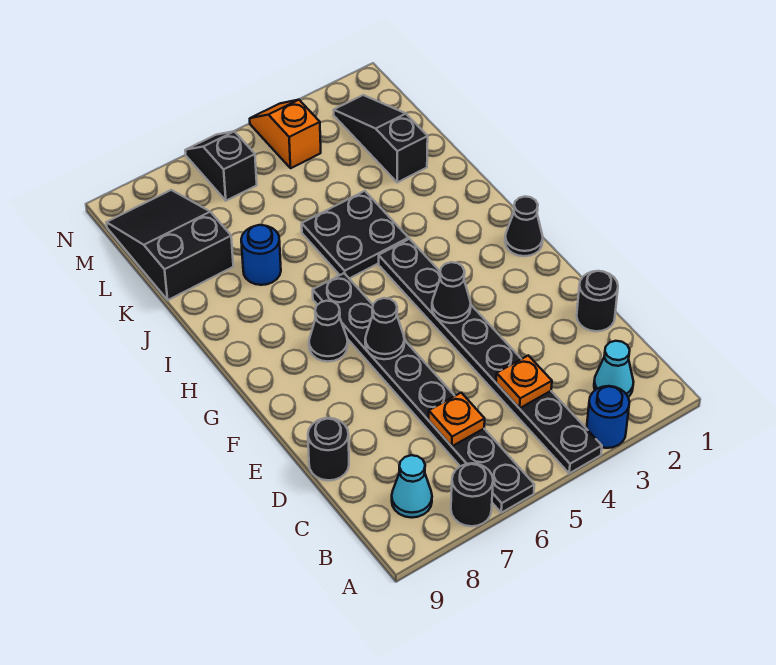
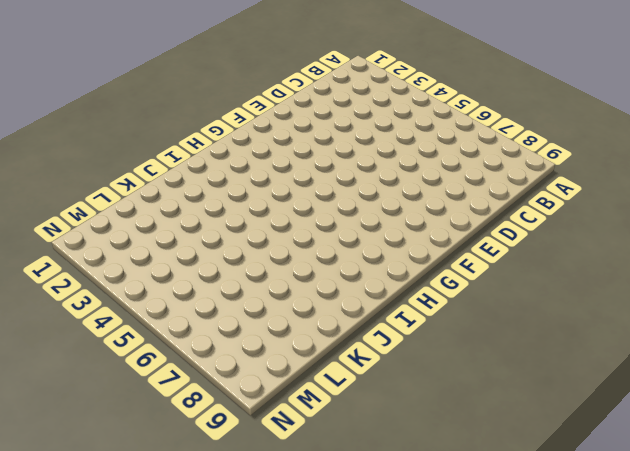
none -> blue round brick A3 level 1
none -> black plate A4:H4 level 1
none -> black plate A6:H6 level 1

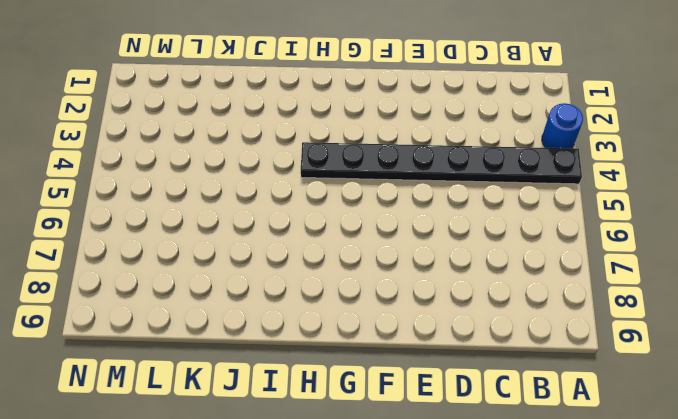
none -> black plate A6:H6 level 1
none -> black round brick A7 level 1
none -> cyan cone B2 level 1

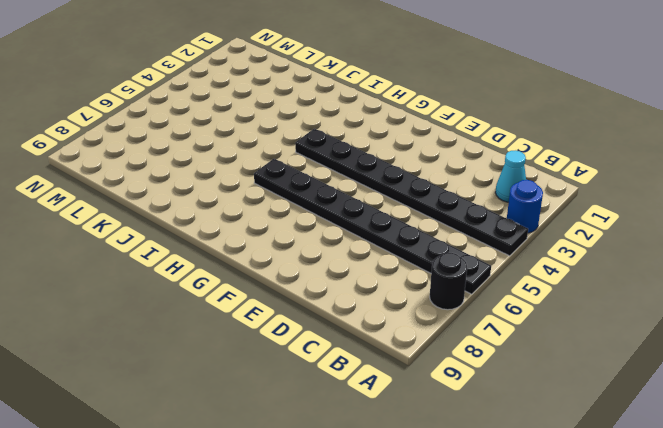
none -> cyan cone B8 level 1
none -> black round brick D1 level 1
none -> black round brick D9 level 1

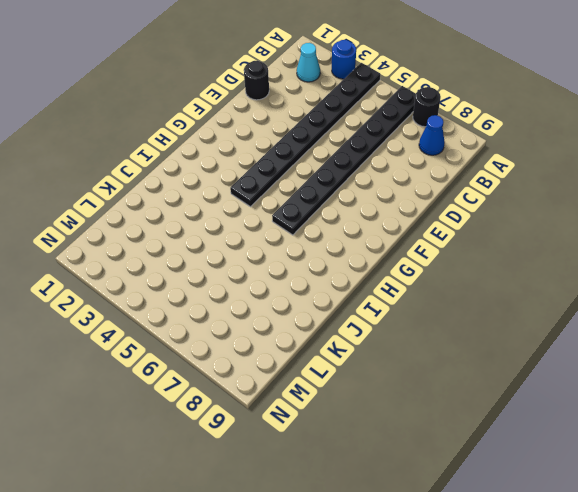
blue cone B8 level 1 -> cyan cone B8 level 1
none -> black round brick D9 level 1
none -> black cone G1 level 1
none -> black cone G7 level 1

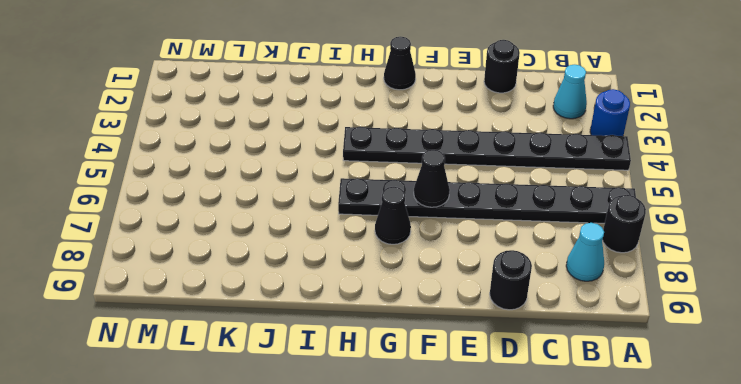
none -> black plate I4:J5 level 1
none -> blue round brick J7 level 1
none -> black slope K2:M2 level 1 top K

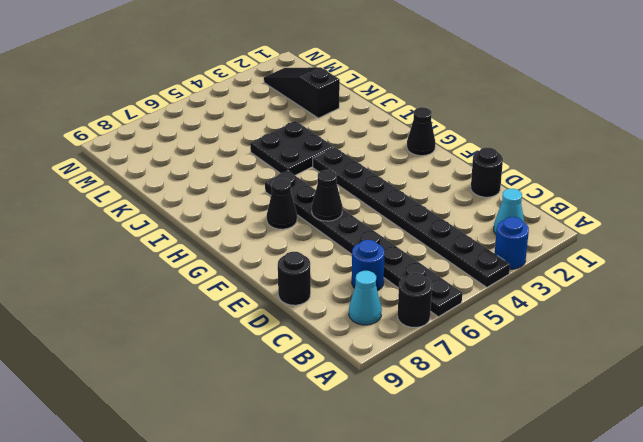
blue round brick C7 level 1 -> blue round brick J7 level 1
none -> black slope K8:M9 level 1 top K
none -> orange slope M4:N4 level 1 top M
none -> black slope M6:N6 level 1 top M

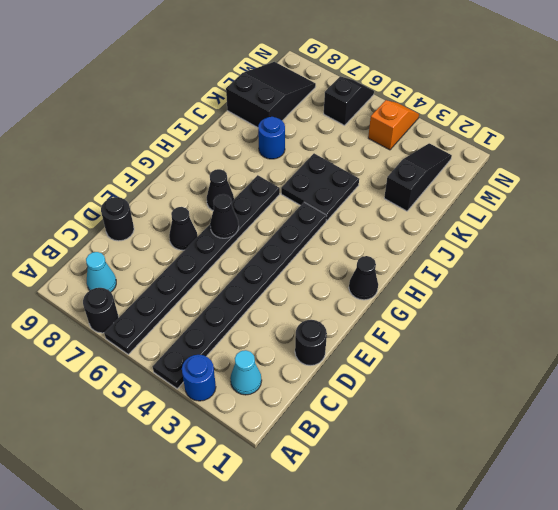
black cone E7 level 1 -> black cone F4 level 2
none -> orange plate C4 level 2
none -> orange plate C6 level 2

